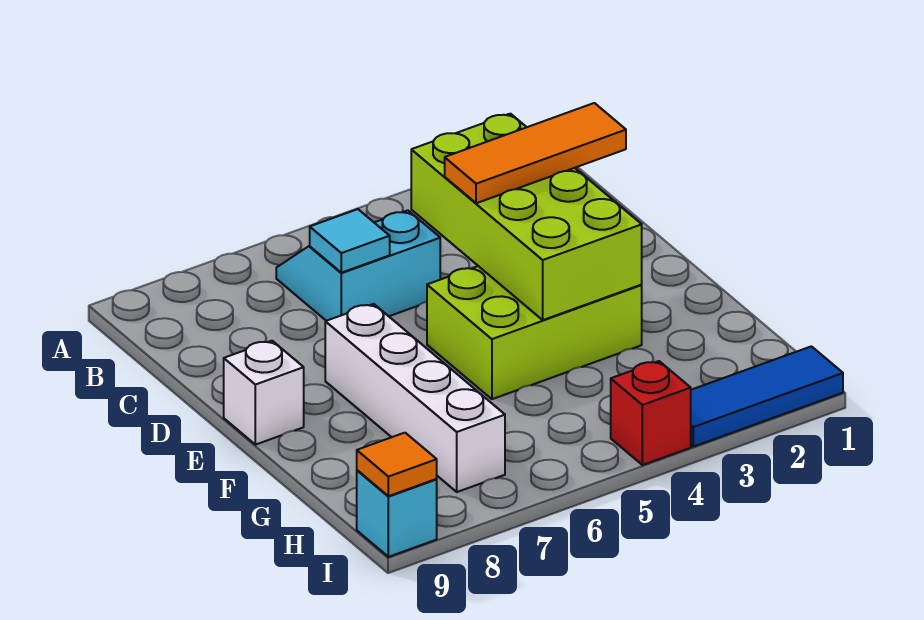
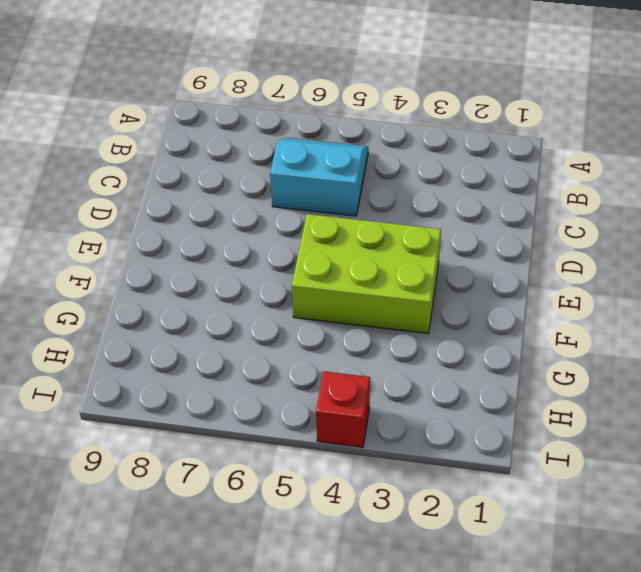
none -> white brick E7:H7 level 1
none -> white brick E9 level 1

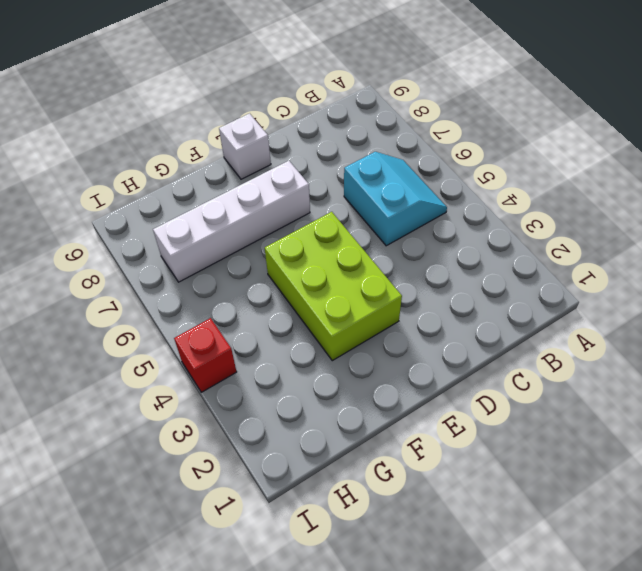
none -> blue tile I1:I3 level 1
none -> cyan brick I9 level 1

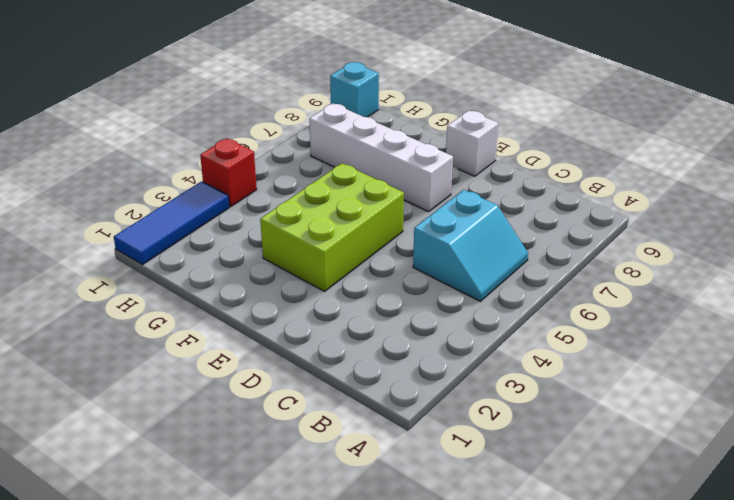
none -> lime brick C3:F4 level 2
none -> cyan tile C6 level 2

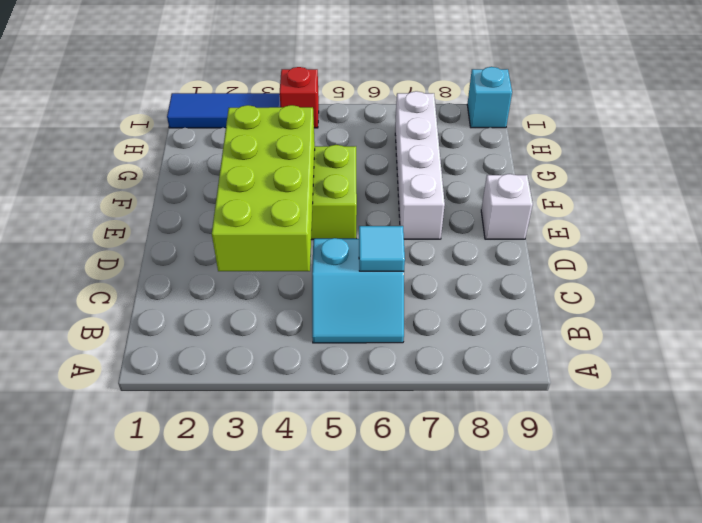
none -> orange tile I9 level 2
none -> orange tile D2:D4 level 3

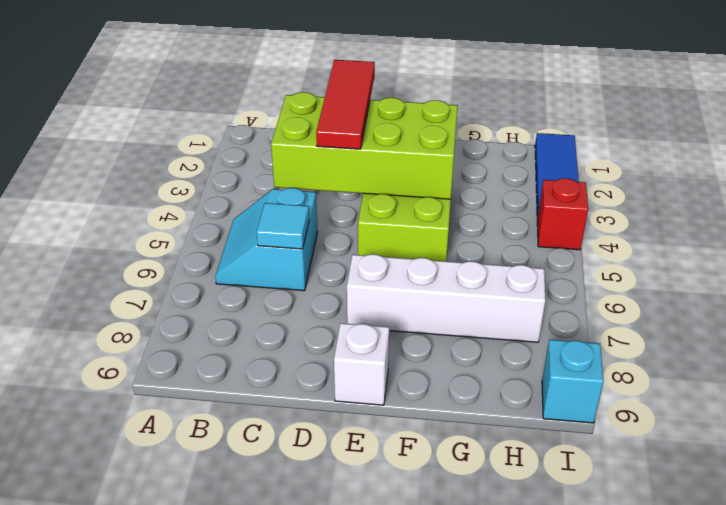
red tile D2:D4 level 3 -> orange tile D2:D4 level 3
none -> orange tile I9 level 2

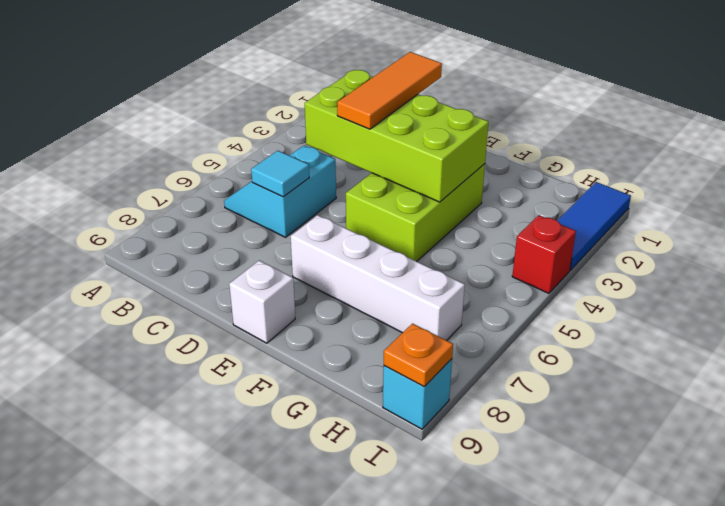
orange plate I9 level 2 -> orange tile I9 level 2

